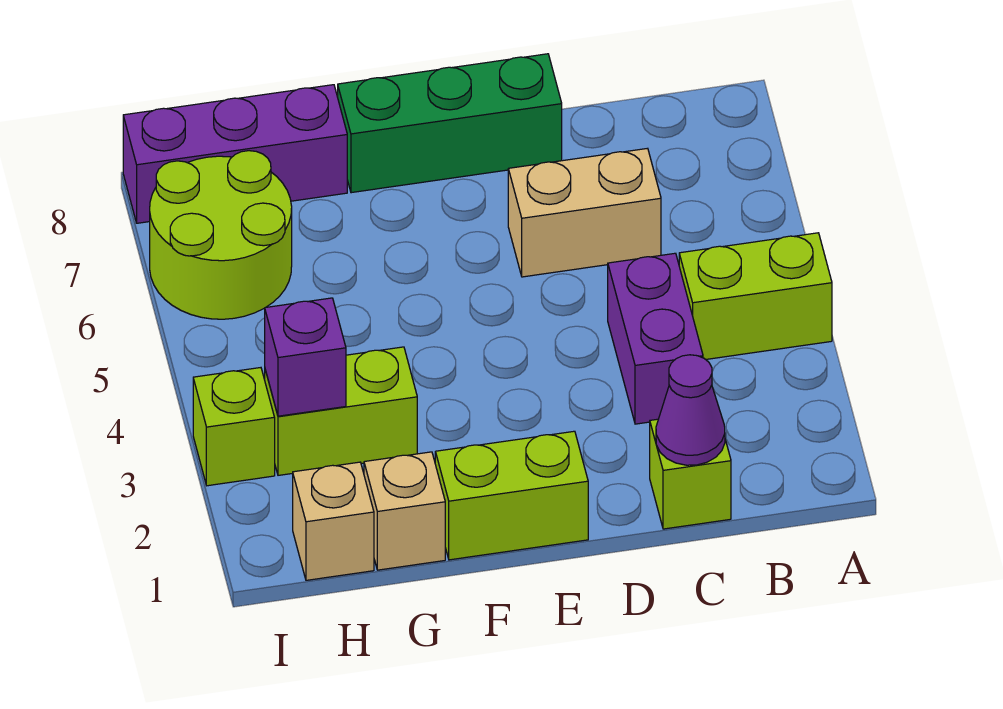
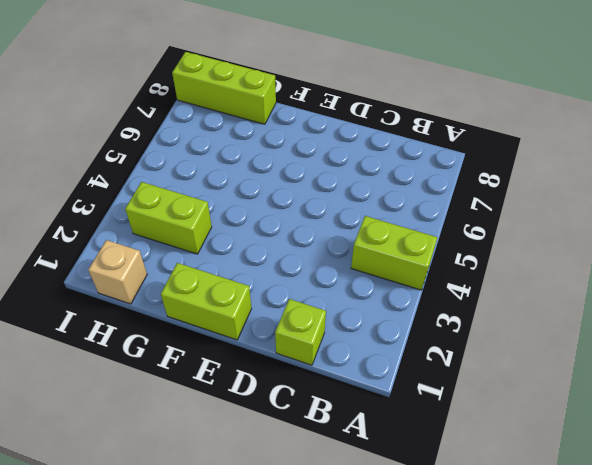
lime brick G8:I8 level 1 -> purple brick G8:I8 level 1
none -> purple brick C3:C4 level 1
none -> tan brick C6:D6 level 1
none -> green brick D8:F8 level 1

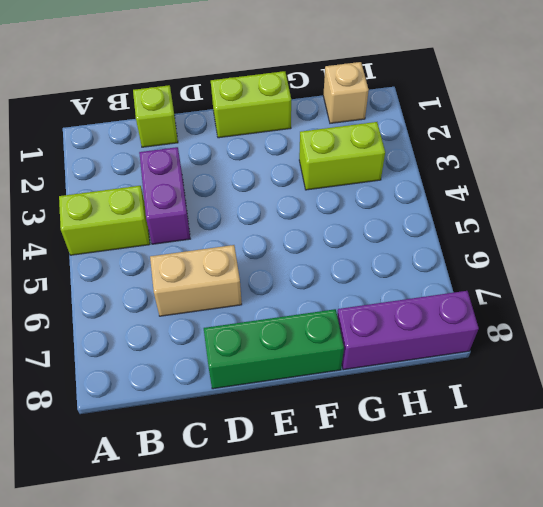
none -> tan brick G1 level 1
none -> lime round brick H6:I7 level 1
none -> lime brick I3 level 1

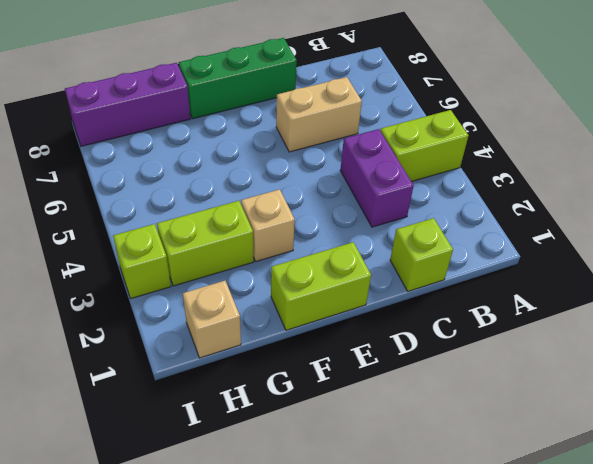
tan brick F3 level 1 -> tan brick G1 level 1
none -> lime round brick H6:I7 level 1
none -> purple cone C1 level 2
none -> purple brick H3 level 2

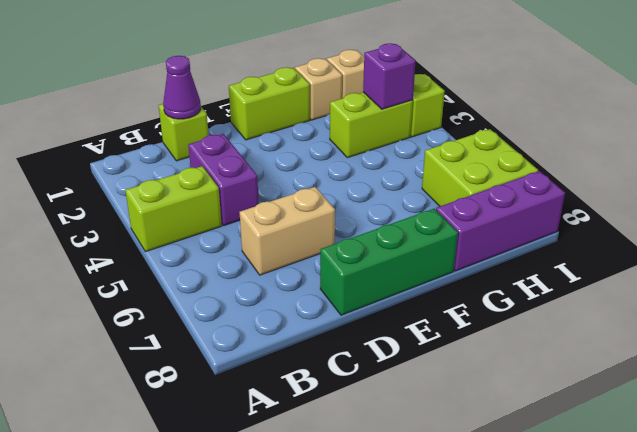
lime brick H6:I7 level 1 -> lime round brick H6:I7 level 1

